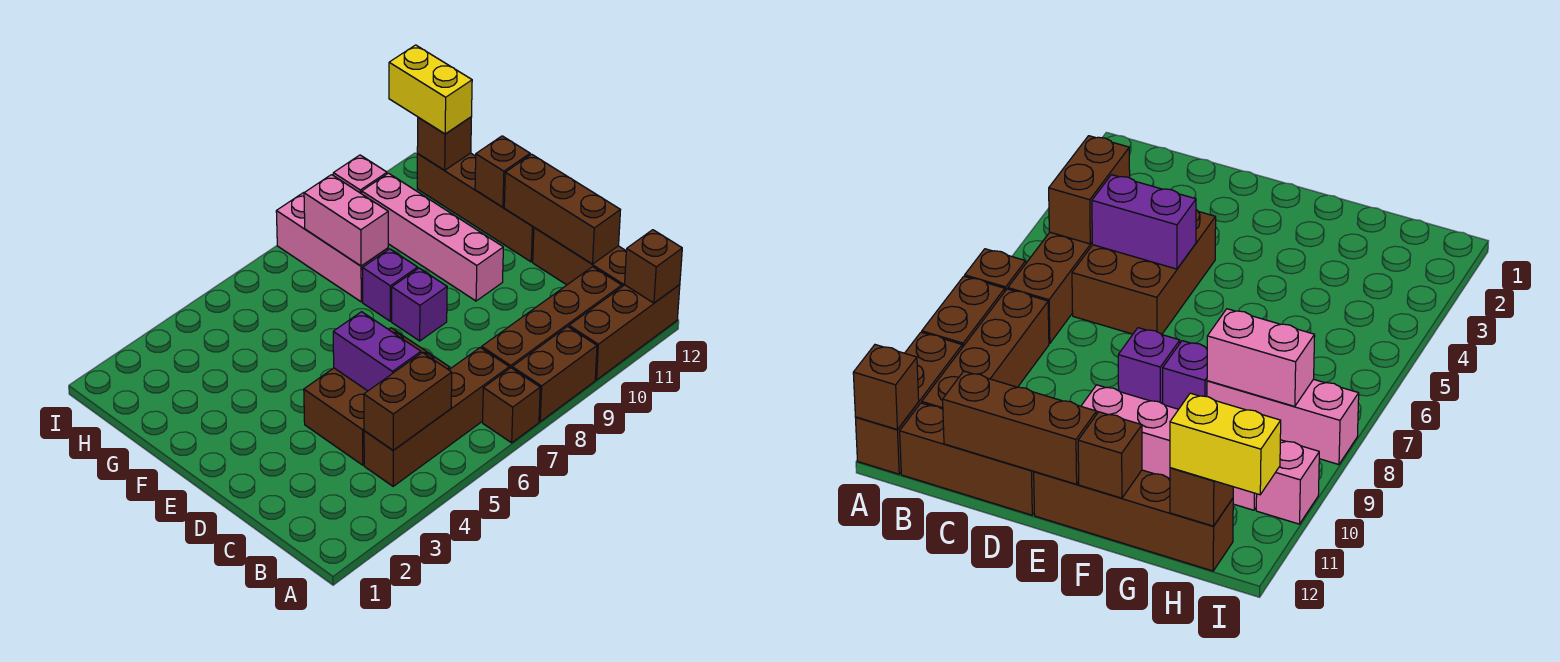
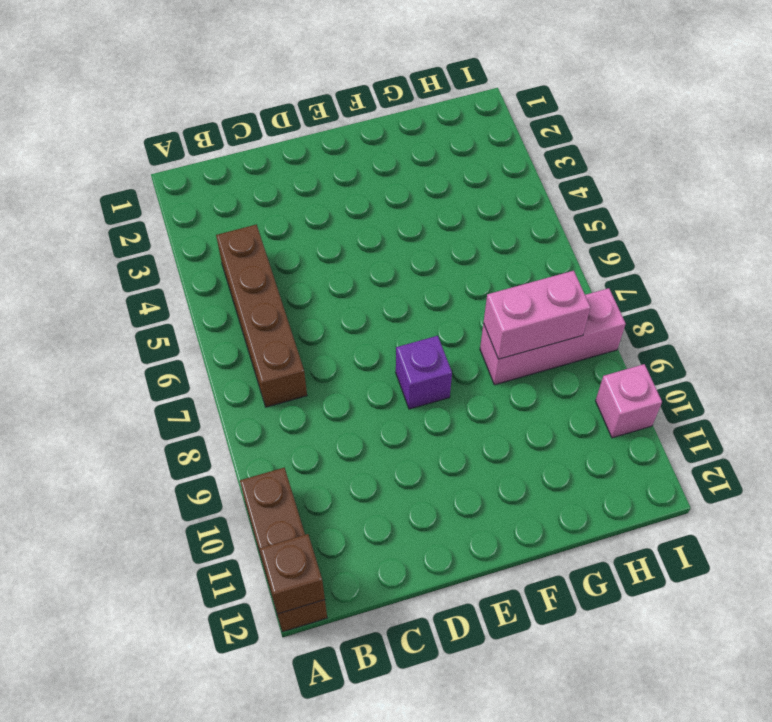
none -> brown brick A7 level 1
none -> brown brick A8:A9 level 1
none -> brown brick B8:B11 level 1

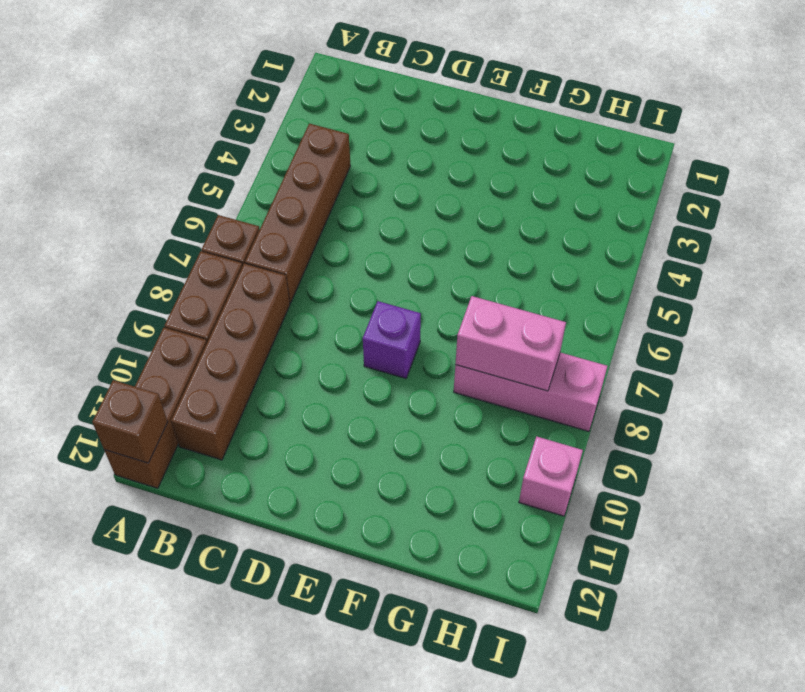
none -> brown brick B12:D12 level 1
none -> brown brick C4:D6 level 1
none -> pink brick E10:H10 level 1

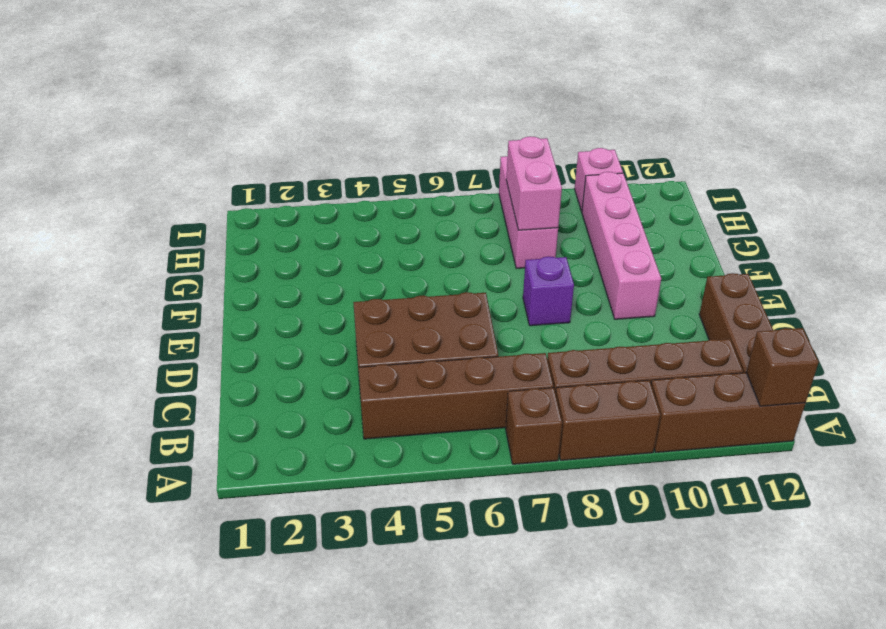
none -> brown brick E12:H12 level 1
none -> purple brick F8 level 1
none -> brown brick B4:B5 level 2

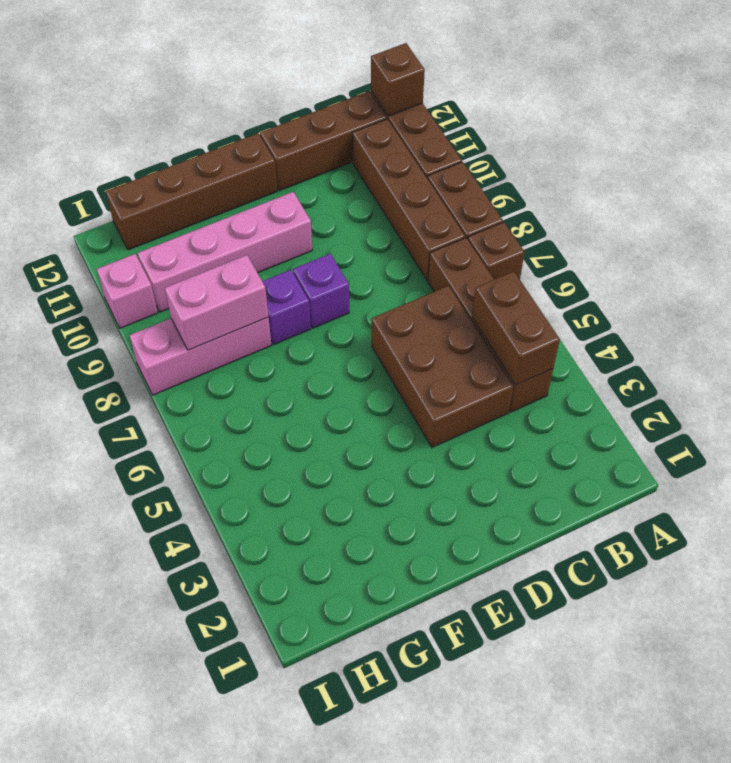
none -> purple brick C5:D5 level 2
none -> brown brick C12:E12 level 2
none -> brown brick F12 level 2

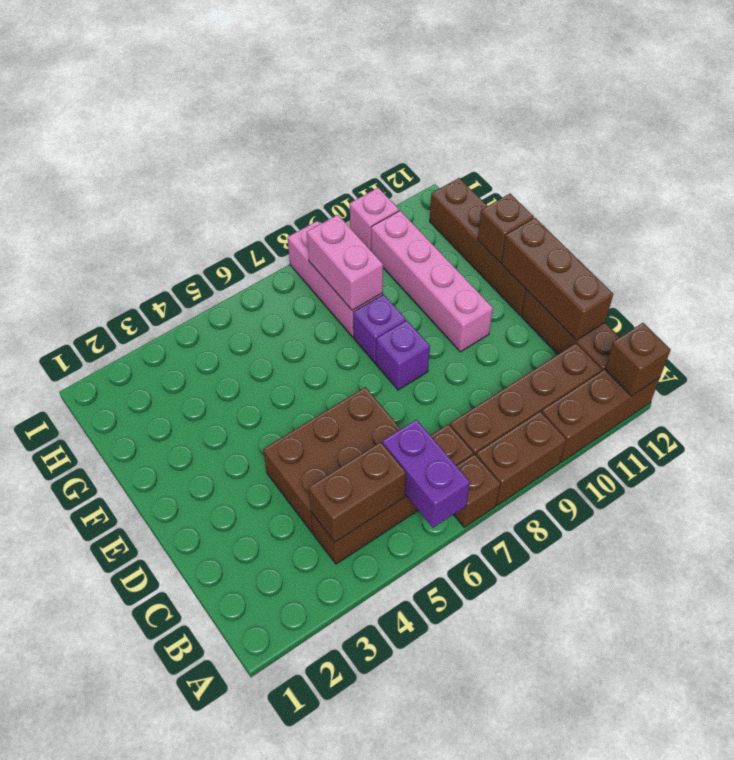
purple brick A6:B6 level 2 -> purple brick C5:D5 level 2
none -> brown brick H12 level 2
none -> yellow brick H12:I12 level 3

